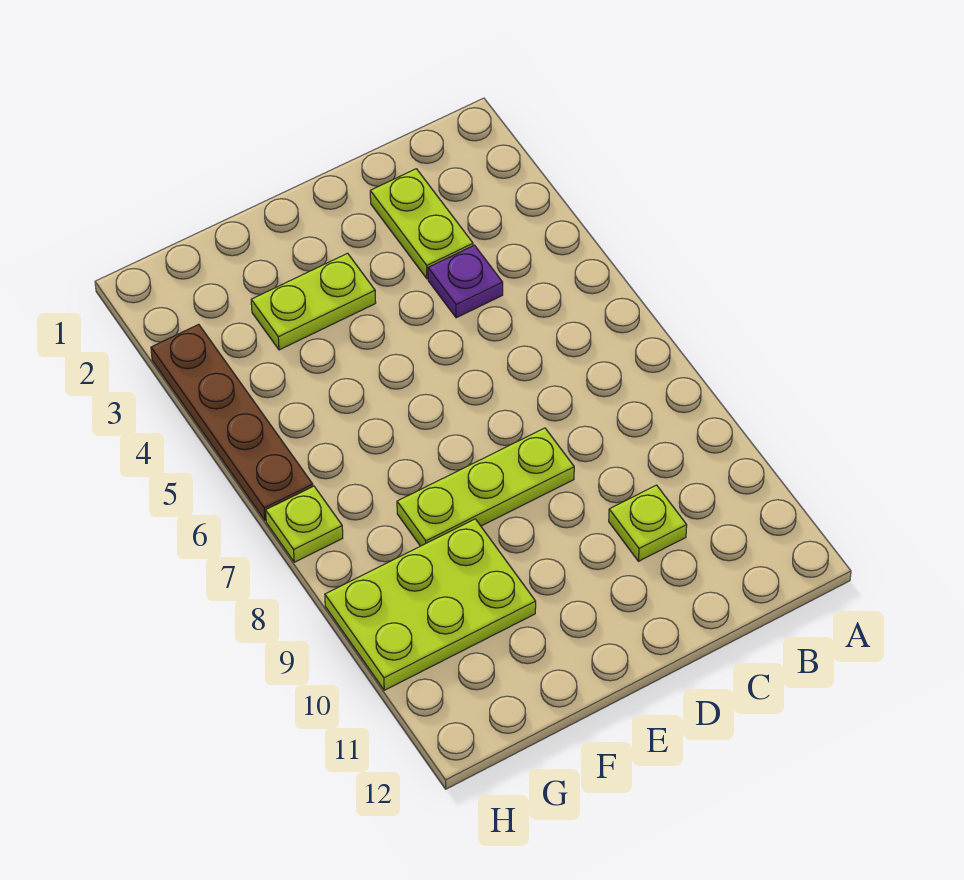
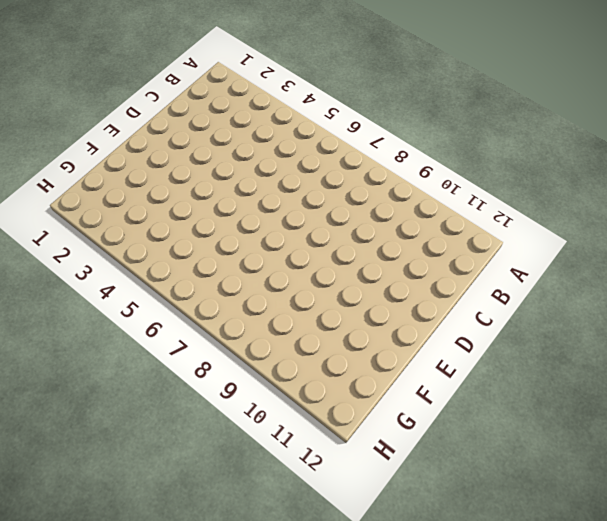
none -> lime plate C2:C3 level 1
none -> purple plate C4 level 1

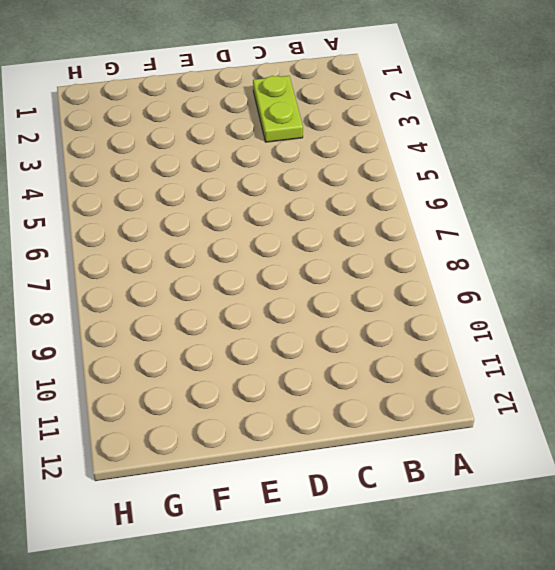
none -> purple plate C4 level 1
none -> lime plate C10 level 1

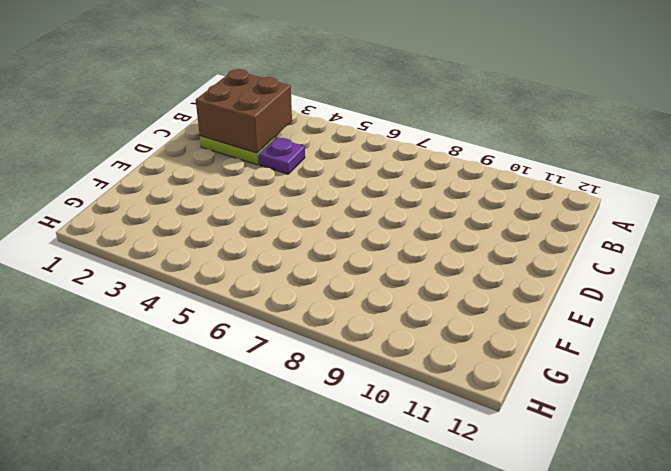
brown brick B2:C3 level 2 -> none
none -> lime plate C10 level 1
none -> lime plate D8:F8 level 1

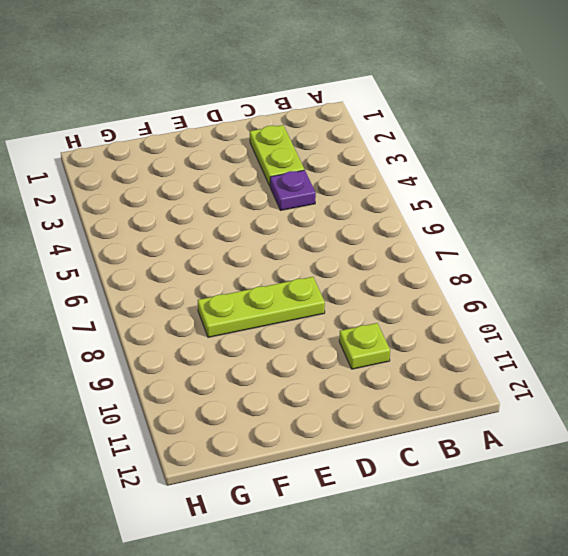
none -> lime plate E3:F3 level 1
none -> lime plate F9:H10 level 1

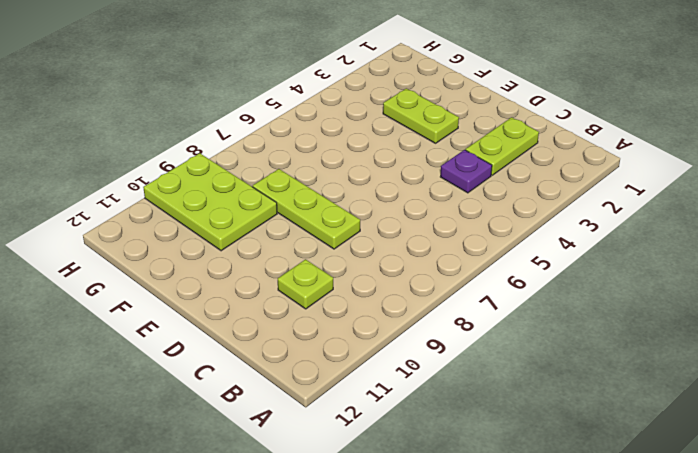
none -> brown plate H3:H6 level 1
none -> lime plate H7 level 1

